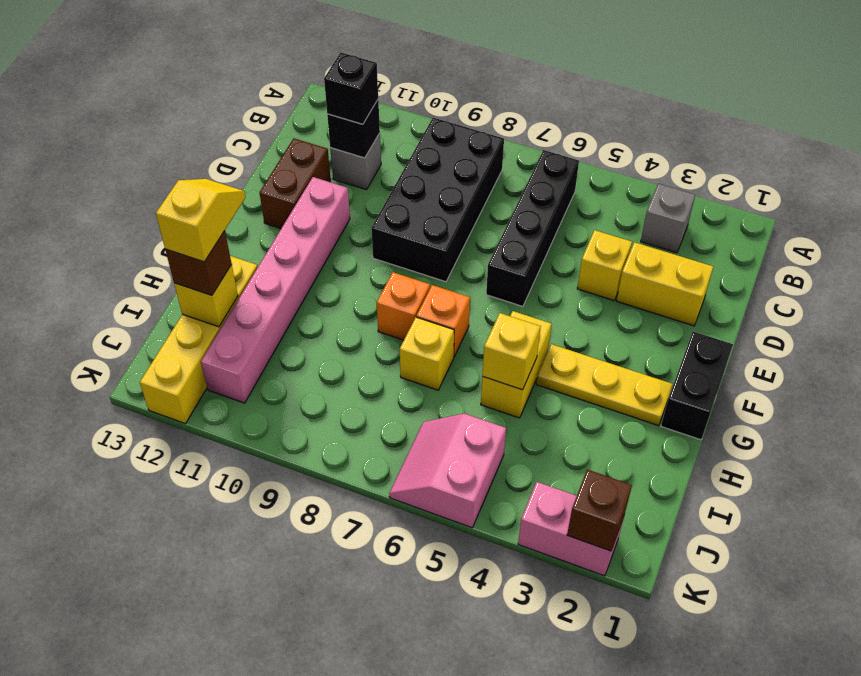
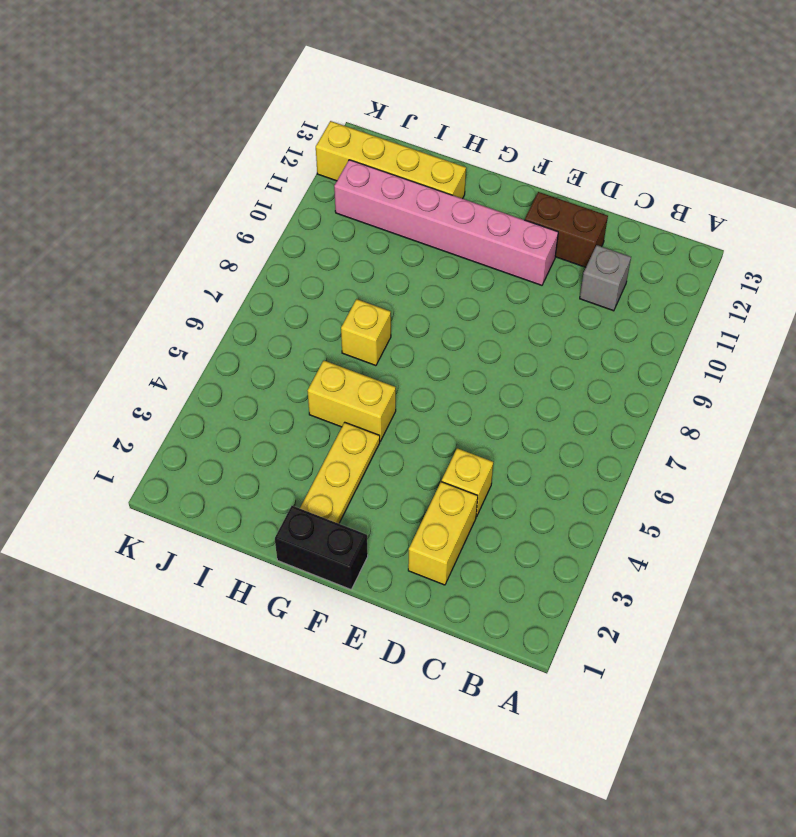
none -> grey brick B3 level 1
none -> black brick B6:E6 level 1
none -> black brick B8:E9 level 1

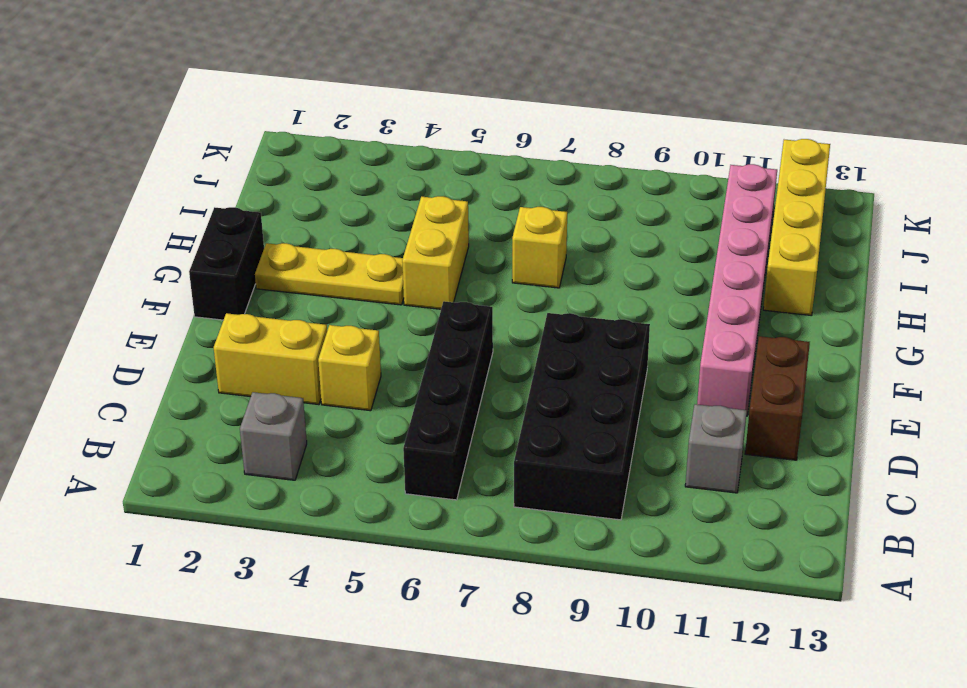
none -> orange brick G7 level 1
none -> orange brick G8 level 1
none -> pink slope J5:K6 level 1 top 5

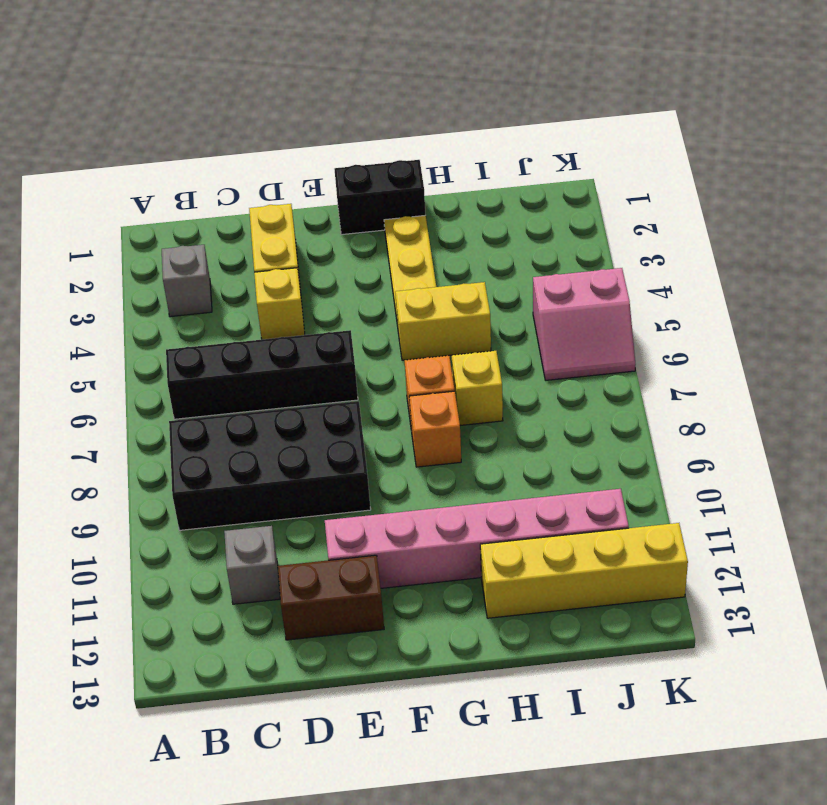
none -> pink brick K2:K3 level 1
none -> black brick C11 level 2
none -> yellow brick H5 level 2

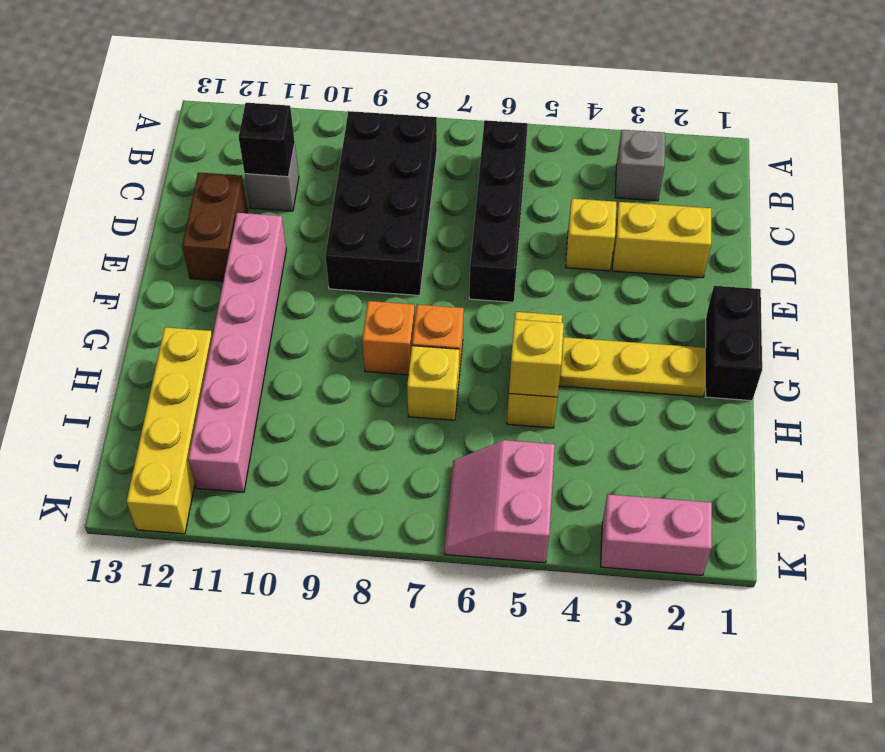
none -> yellow brick I12 level 2
none -> brown brick K2 level 2
none -> black brick C11 level 3

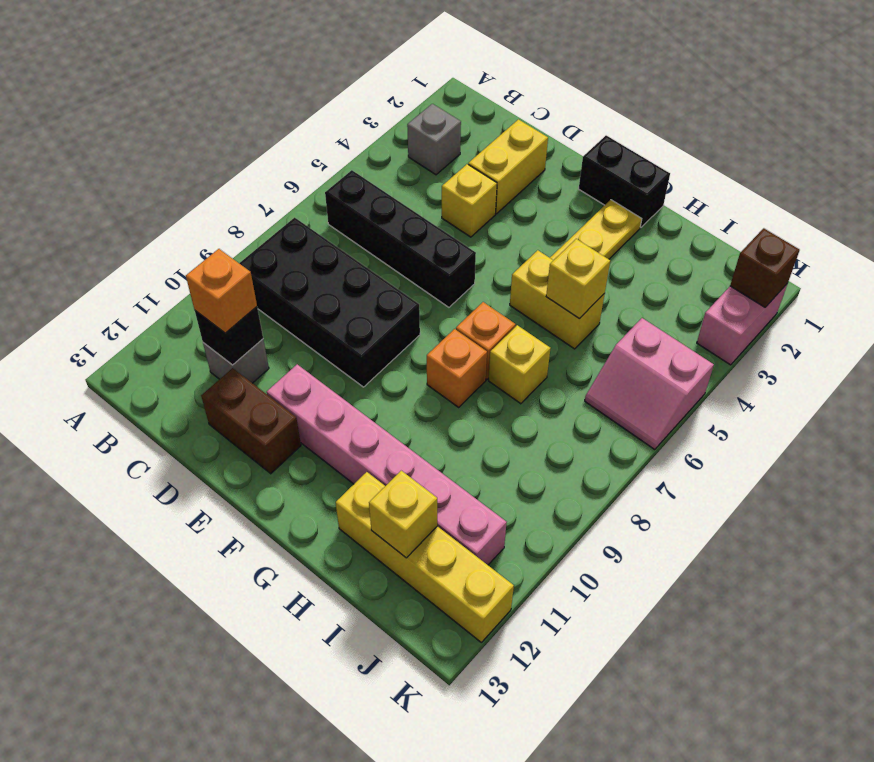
orange brick C11 level 3 -> black brick C11 level 3
none -> brown brick I12 level 3
none -> yellow slope H12:I12 level 4 top I

